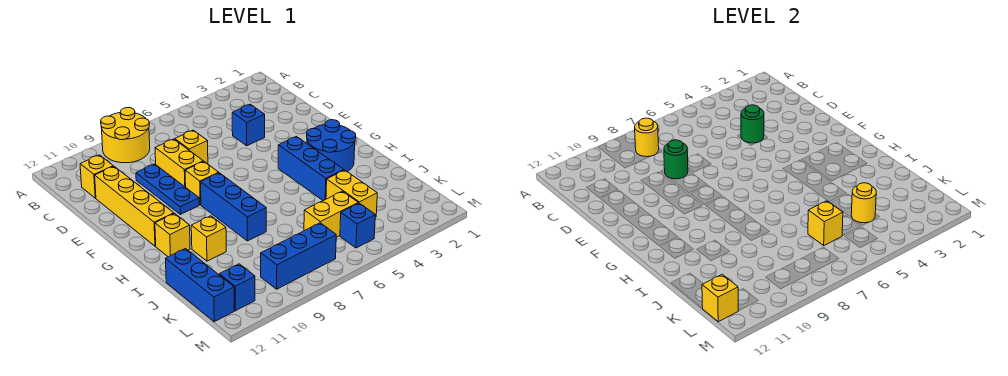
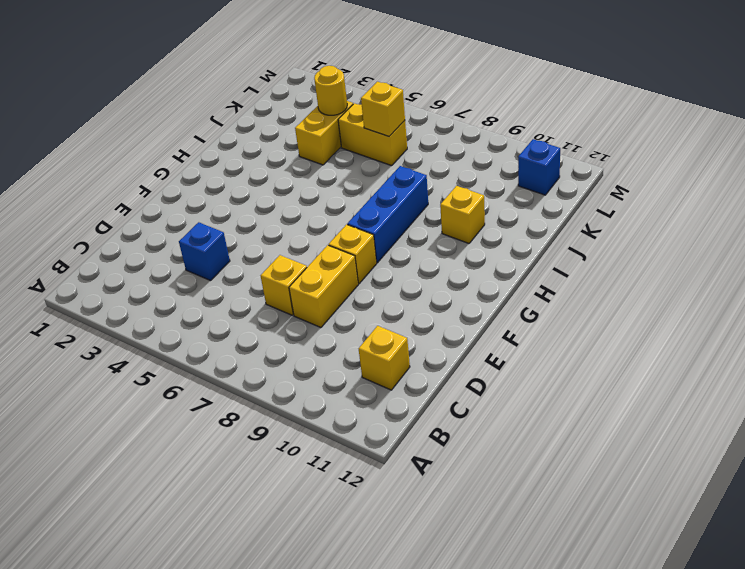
none -> yellow round brick A8:B9 level 1
none -> blue plate D9:F9 level 1
none -> yellow brick D11:G11 level 1

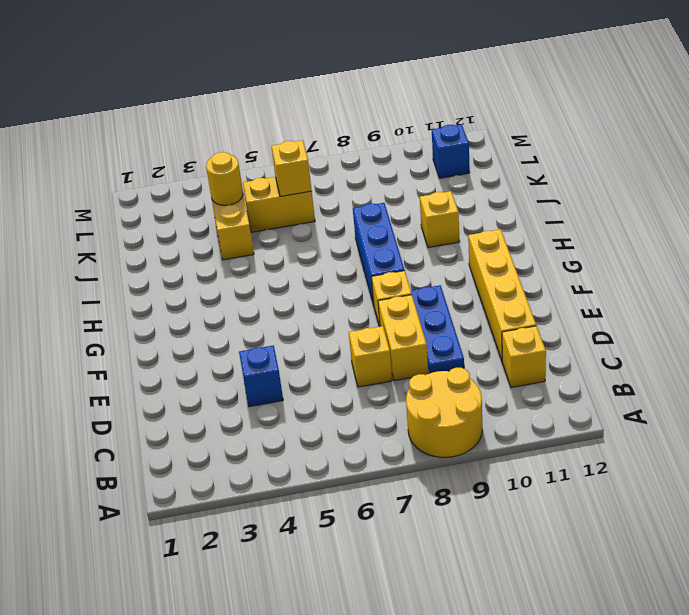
none -> blue round brick G2:H3 level 1
none -> blue brick G4:I4 level 1
none -> yellow brick H11 level 1

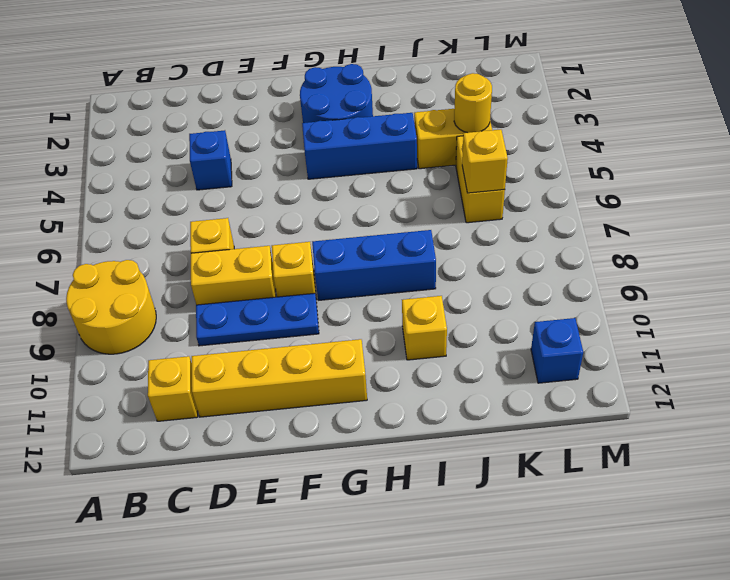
none -> yellow brick H11 level 1
none -> blue brick J12:L12 level 1
none -> blue brick L5 level 1

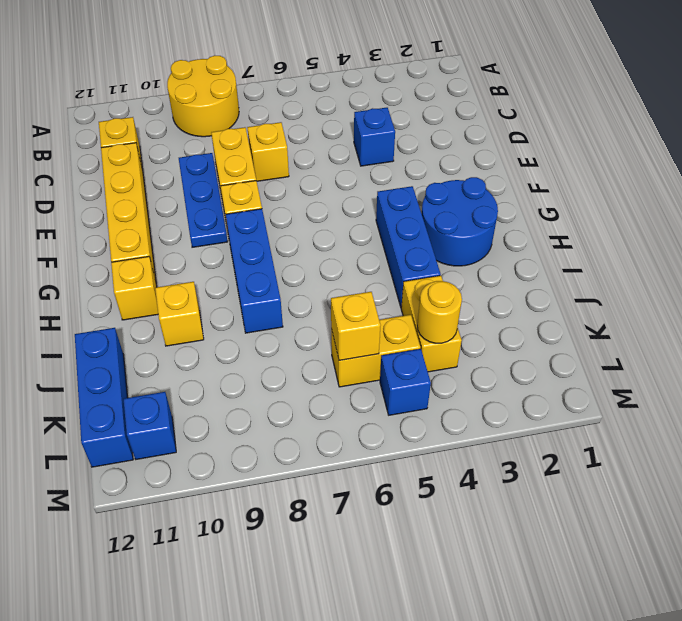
none -> blue brick L7:L9 level 1
none -> yellow round brick B8 level 2
none -> green round brick D4 level 2

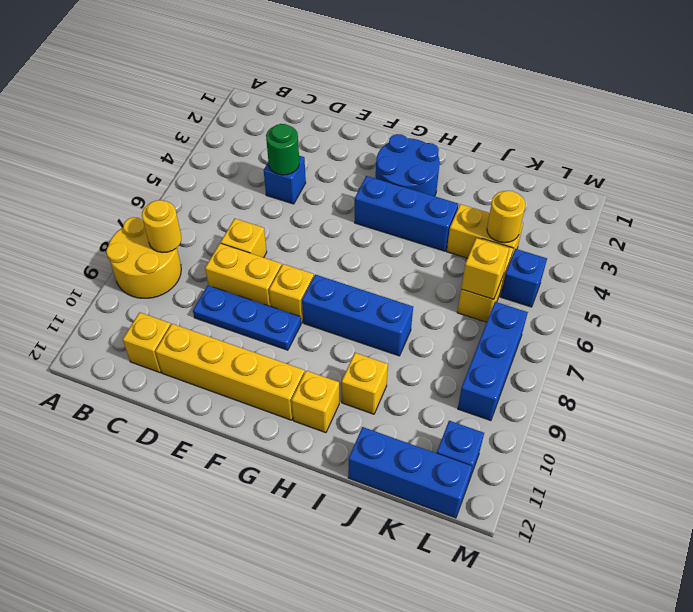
none -> green round brick D8 level 2
none -> yellow brick L12 level 2

